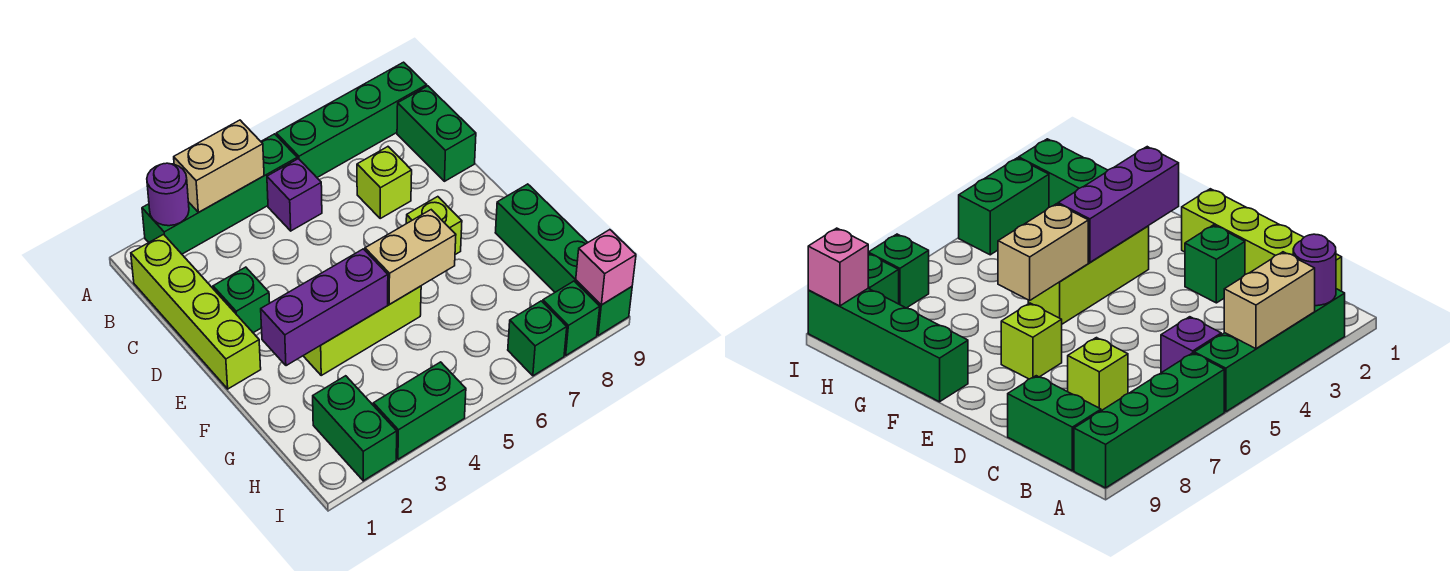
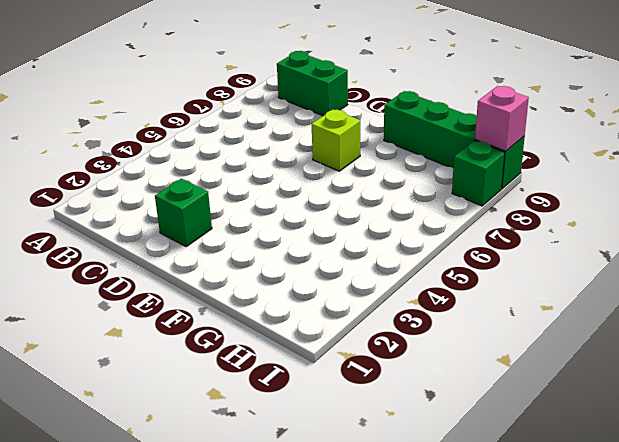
none -> green brick A2:A5 level 1
none -> green brick A6:A9 level 1
none -> lime brick B1:E1 level 1

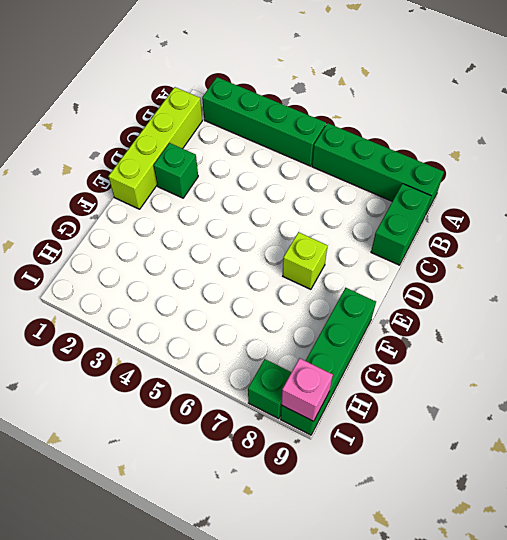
none -> purple brick B5 level 1
none -> lime brick C7 level 1
none -> lime brick F3:F5 level 1

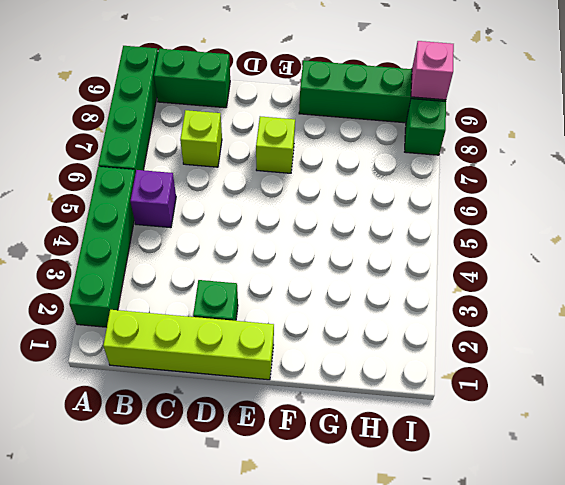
none -> lime brick F3:F5 level 1
none -> green brick H2:I2 level 1
none -> green brick I3:I4 level 1

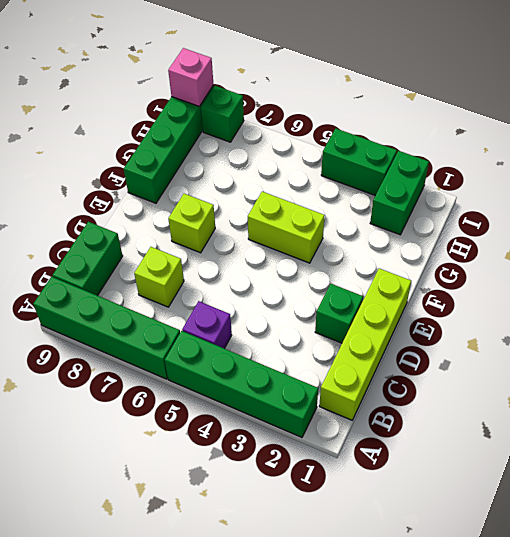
lime brick F4:F5 level 1 -> lime brick F3:F5 level 1
none -> green brick I7 level 1
none -> purple round brick A2 level 2
none -> tan brick A3:A4 level 2

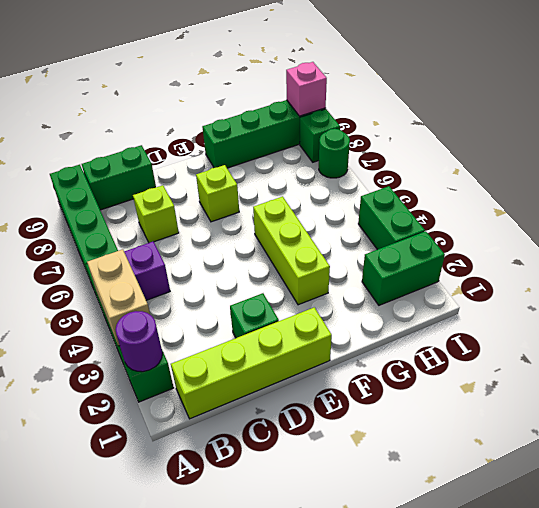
green round brick I7 level 1 -> green brick I7 level 1
none -> purple brick F2:F4 level 2
none -> tan brick F5:F6 level 2

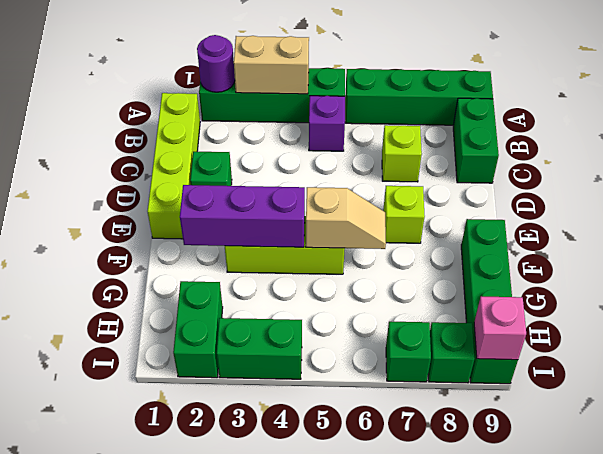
tan slope F5:F6 level 2 top 5 -> tan brick F5:F6 level 2

